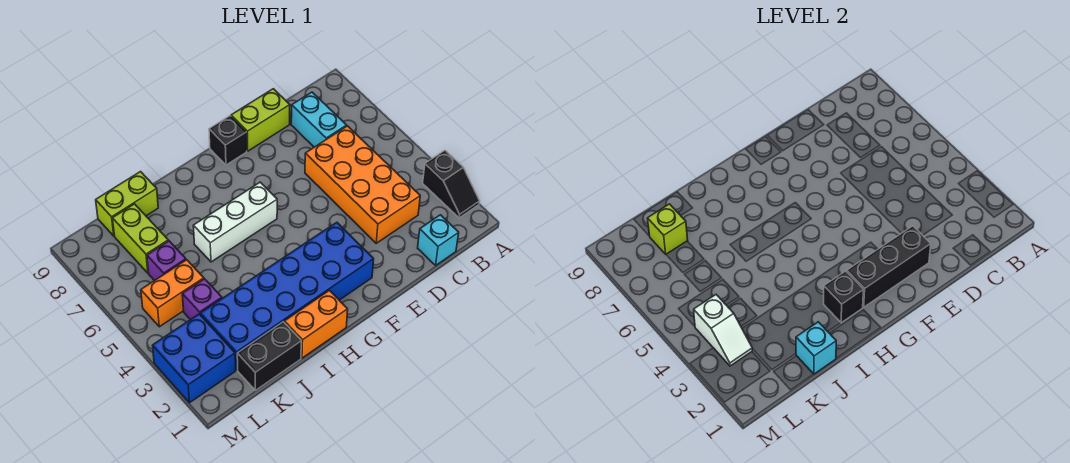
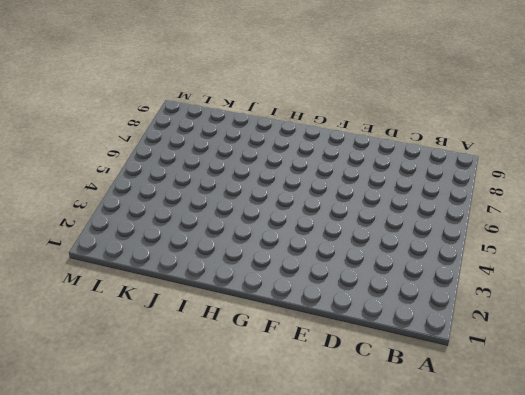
none -> black slope A2:A3 level 1 top 3
none -> cyan brick C1 level 1
none -> orange brick C3:D6 level 1

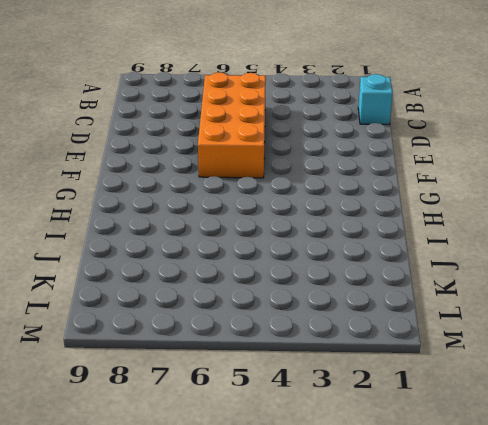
orange brick C5:F6 level 1 -> orange brick C3:D6 level 1
none -> black slope A2:A3 level 1 top 3
none -> cyan brick C7:C8 level 1
none -> lime brick D9:E9 level 1

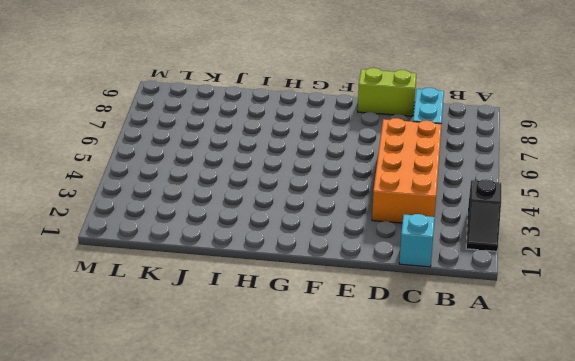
none -> blue brick F2:K3 level 1
none -> black brick F9 level 1
none -> white brick G6:I6 level 1

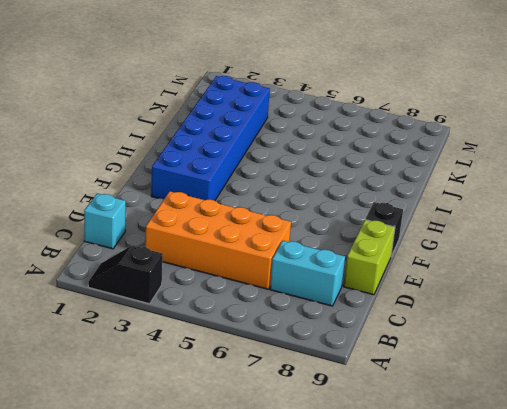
none -> white brick G6:I6 level 1
none -> orange brick H1:I1 level 1
none -> black brick J1:K1 level 1

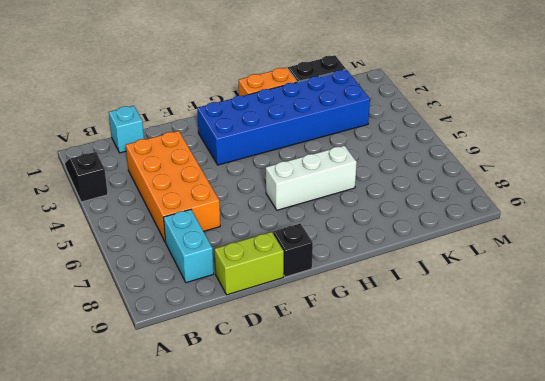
none -> lime brick J9:K9 level 1
none -> purple brick K4 level 1
none -> orange brick K5:L5 level 1

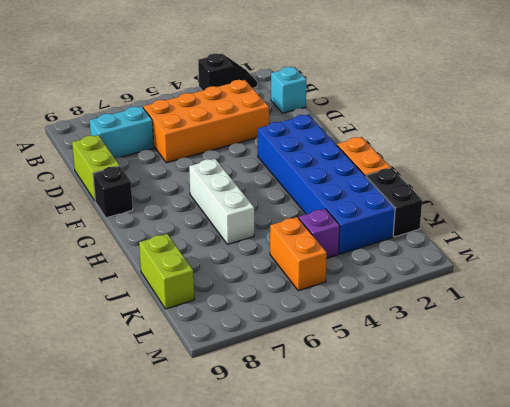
none -> purple brick K6 level 1
none -> lime brick K7:K8 level 1
none -> blue brick L2:M3 level 1

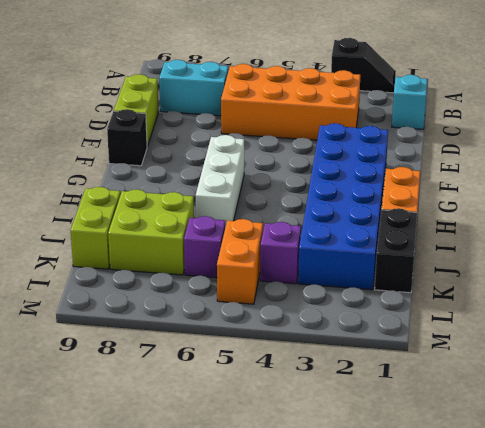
lime brick J7:K8 level 1 -> lime brick K7:K8 level 1
none -> blue brick L2:M3 level 1
none -> black brick E2:G2 level 2
none -> black brick H2 level 2

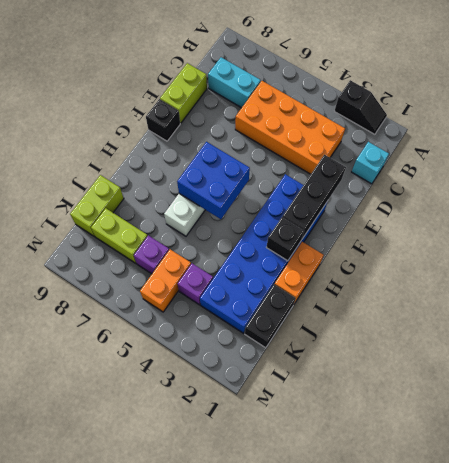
blue brick G5:H6 level 2 -> blue brick L2:M3 level 1
none -> cyan brick J1 level 2
none -> lime brick K8 level 2
none -> white slope L3:L4 level 2 top 4

